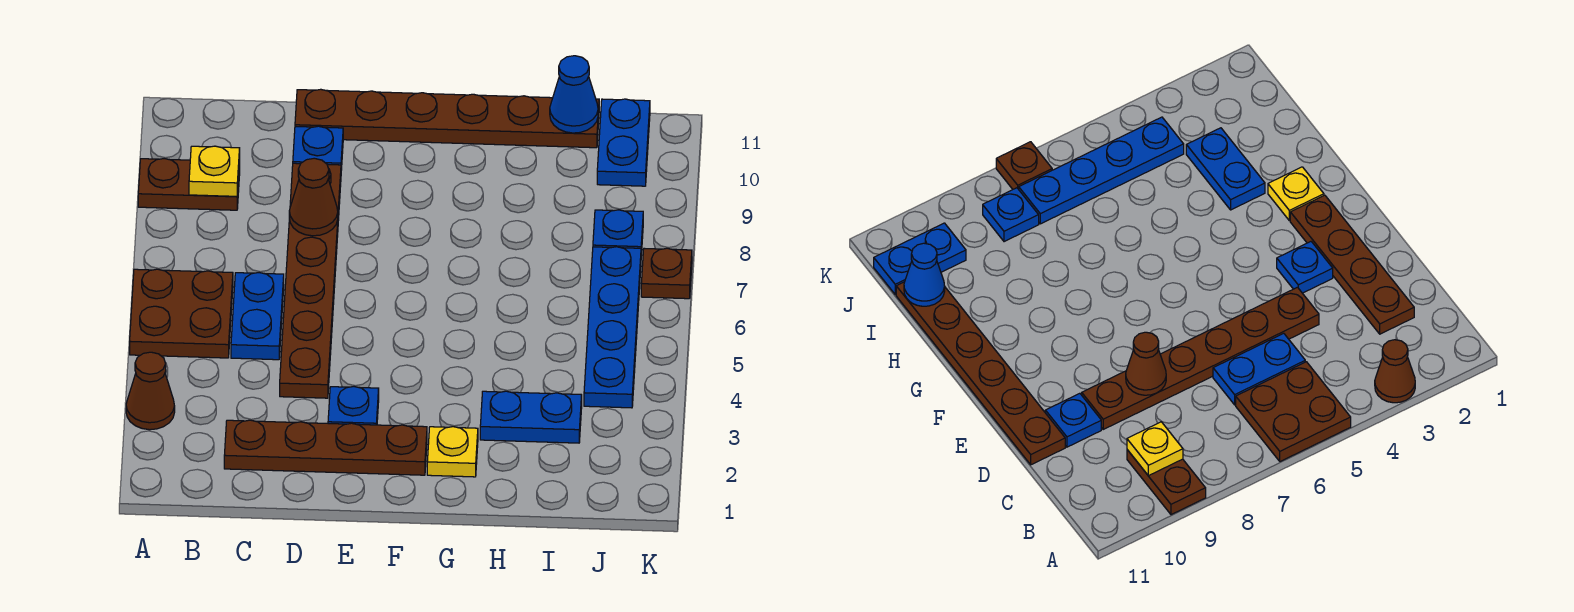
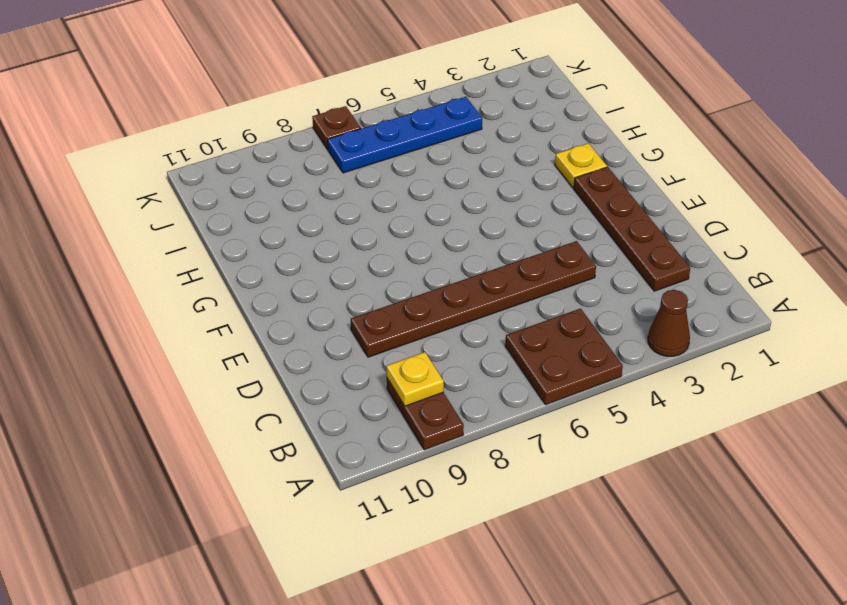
none -> blue plate C5:C6 level 1
none -> blue plate D10 level 1
none -> brown plate D11:I11 level 1

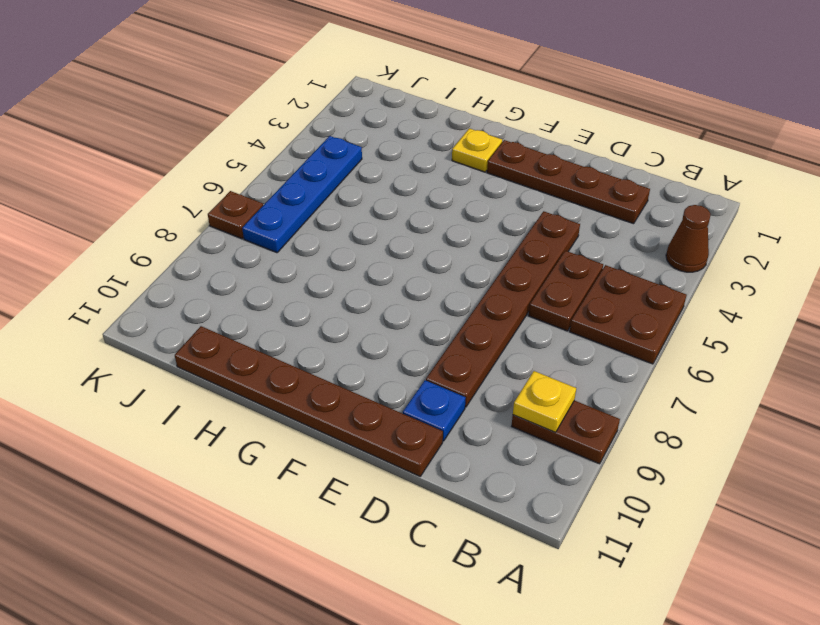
brown plate C5:C6 level 1 -> blue plate C5:C6 level 1
none -> blue plate E3 level 1
none -> blue plate H3:I3 level 1
none -> blue plate J8 level 1

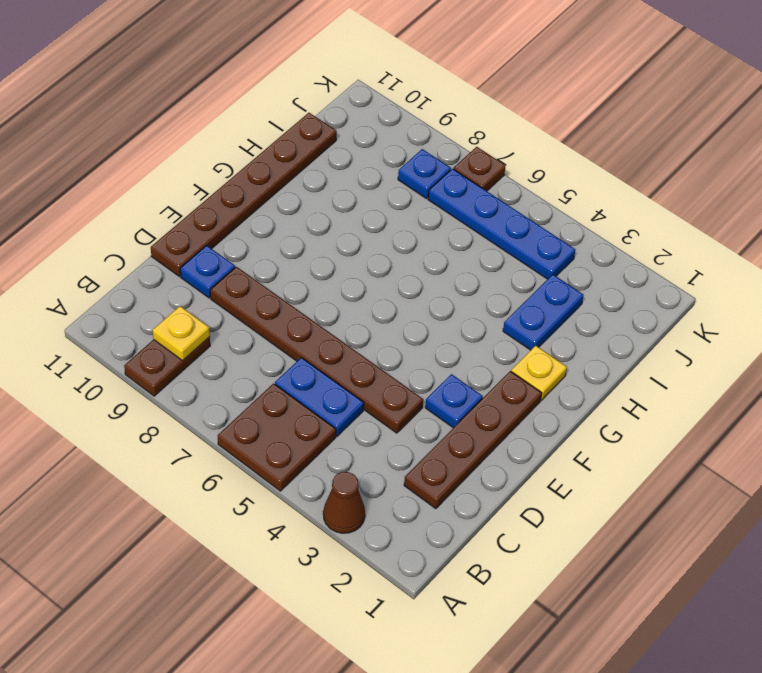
none -> blue plate J10:J11 level 1
none -> brown cone D8 level 2
none -> blue cone I11 level 2

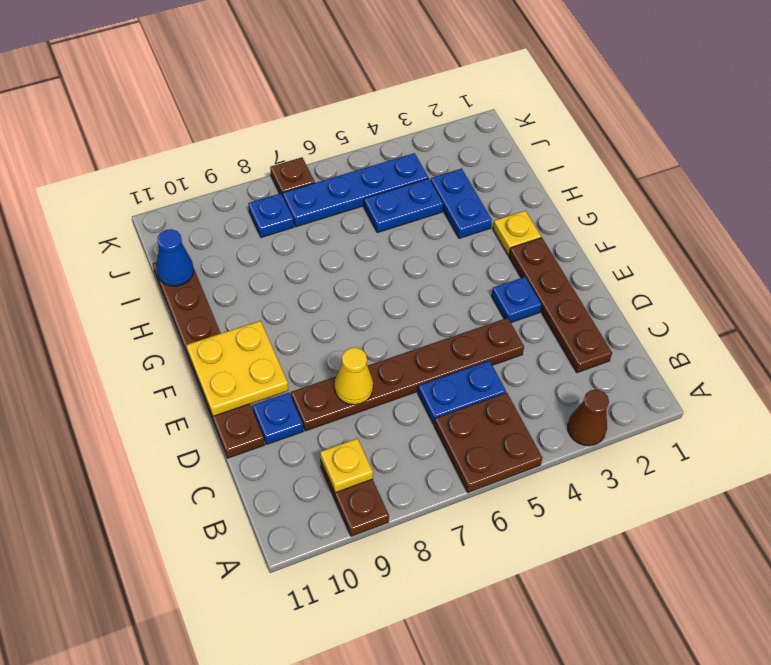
yellow cone D8 level 2 -> brown cone D8 level 2
yellow plate E10:F11 level 2 -> none
blue plate I4:I5 level 1 -> blue plate J10:J11 level 1

